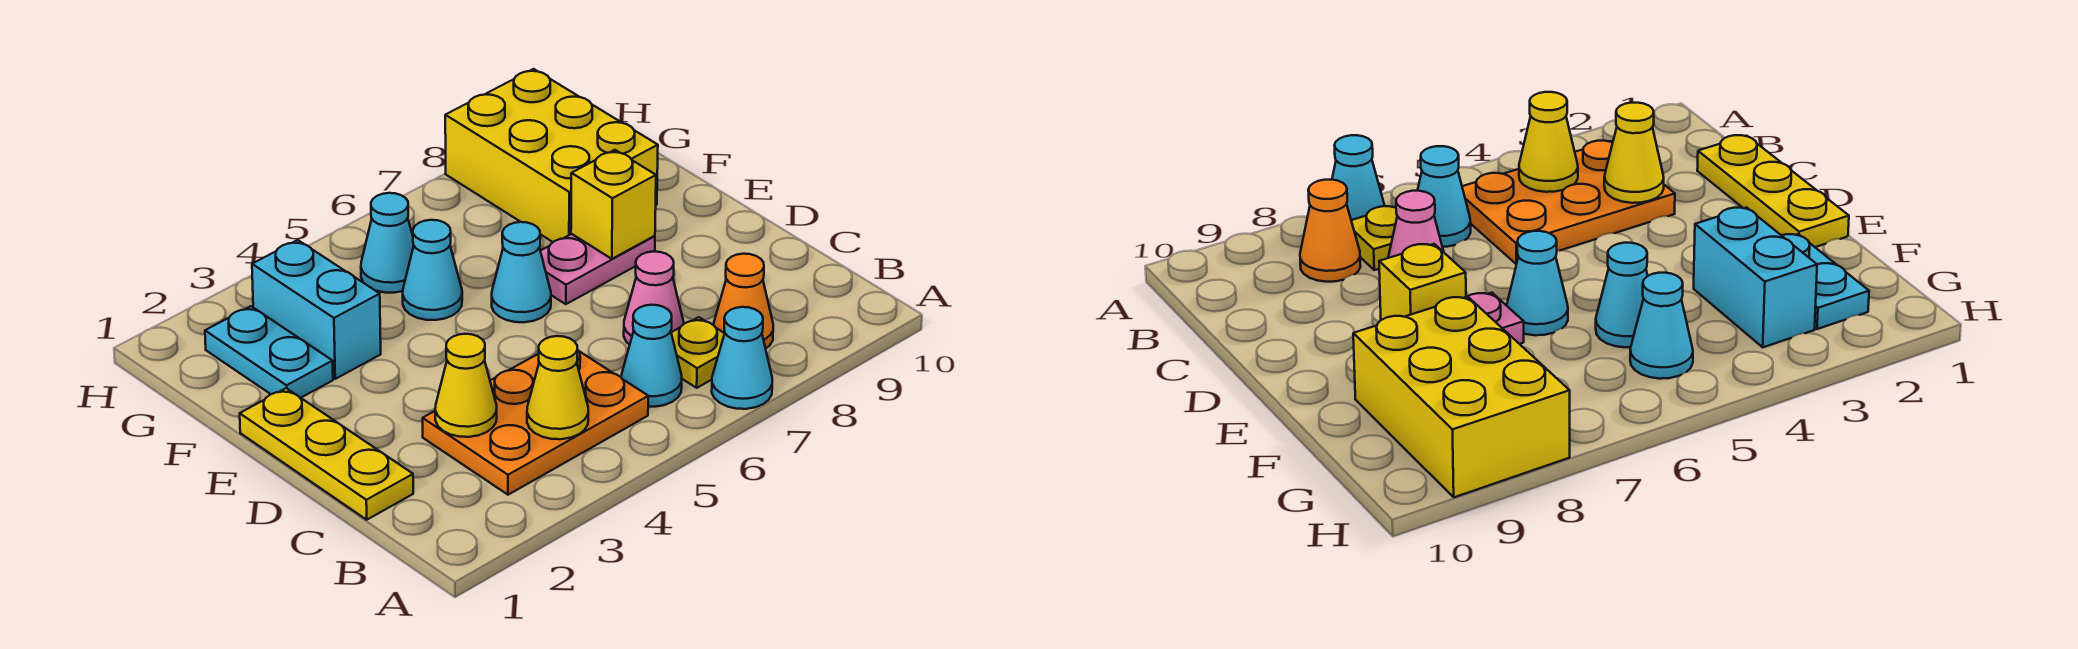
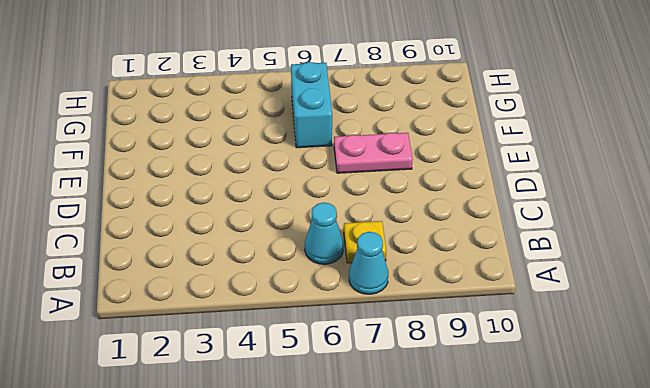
cyan brick F6:G6 level 1 -> cyan brick F3:G3 level 1
none -> orange plate B3:C5 level 1
none -> orange cone B8 level 1
none -> yellow plate C1:E1 level 1

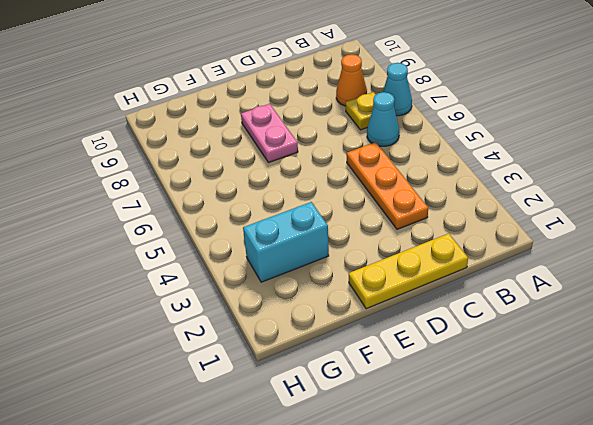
orange plate C3:C5 level 1 -> orange plate B3:C5 level 1
none -> pink cone C7 level 1
none -> cyan cone E6 level 1
none -> cyan plate F2:G2 level 1

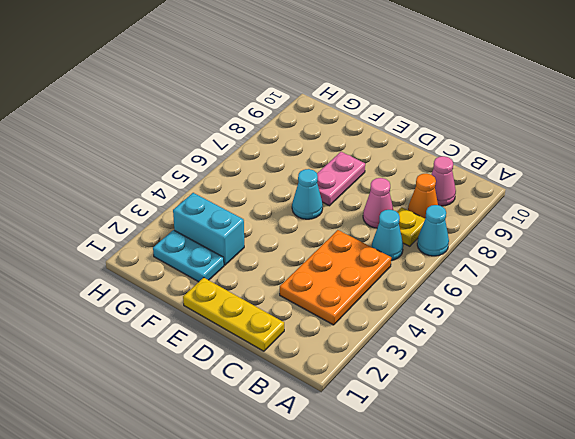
pink cone B9 level 1 -> none
none -> cyan cone F5 level 1
none -> yellow brick F8:H9 level 1
none -> cyan cone G5 level 1

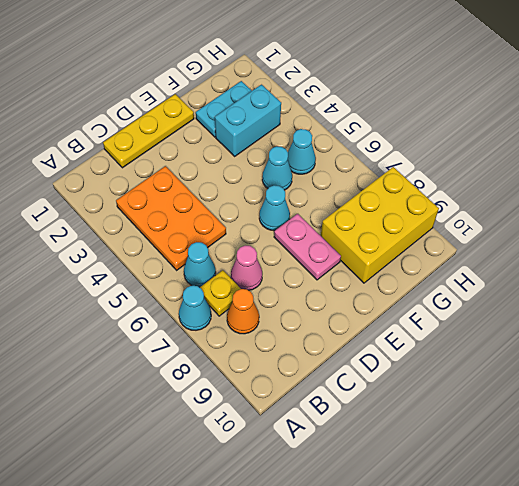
none -> yellow cone B4 level 2
none -> yellow cone C3 level 2
none -> yellow brick E8 level 2

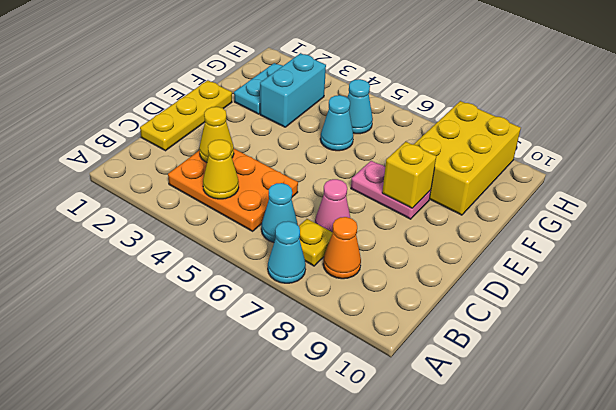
none -> cyan cone E6 level 1

